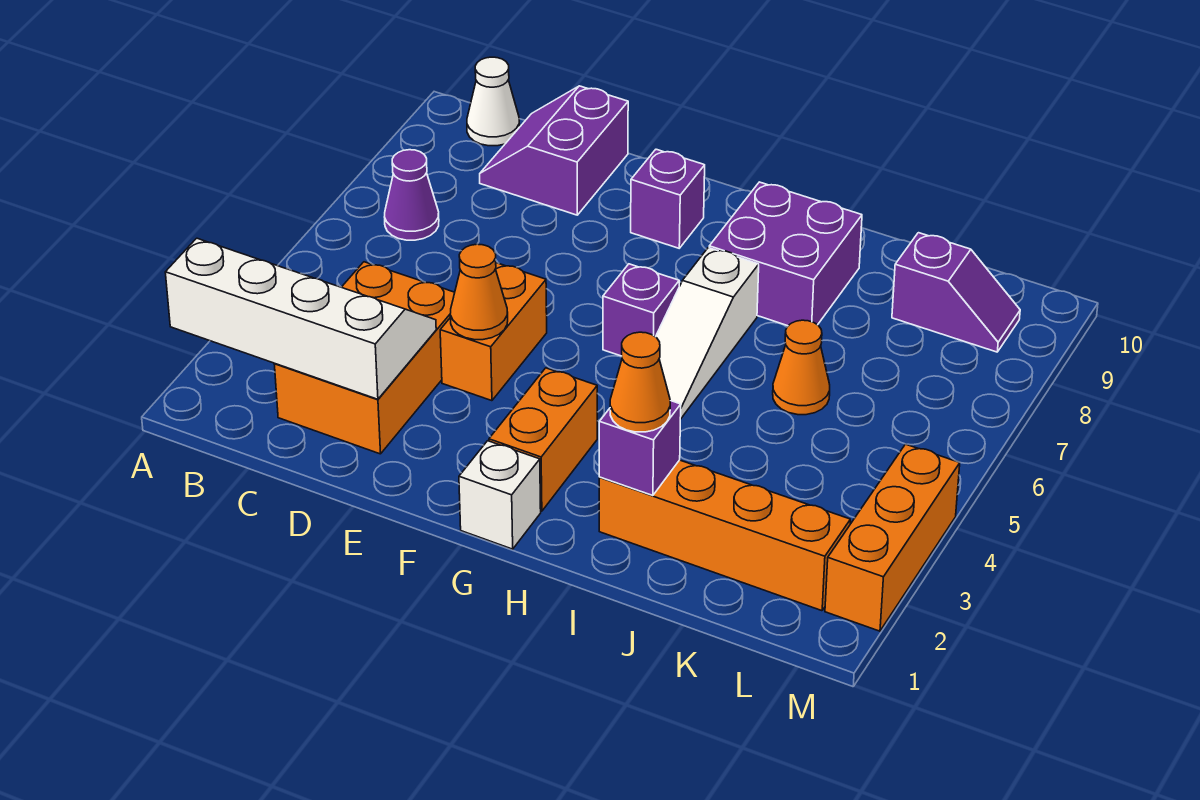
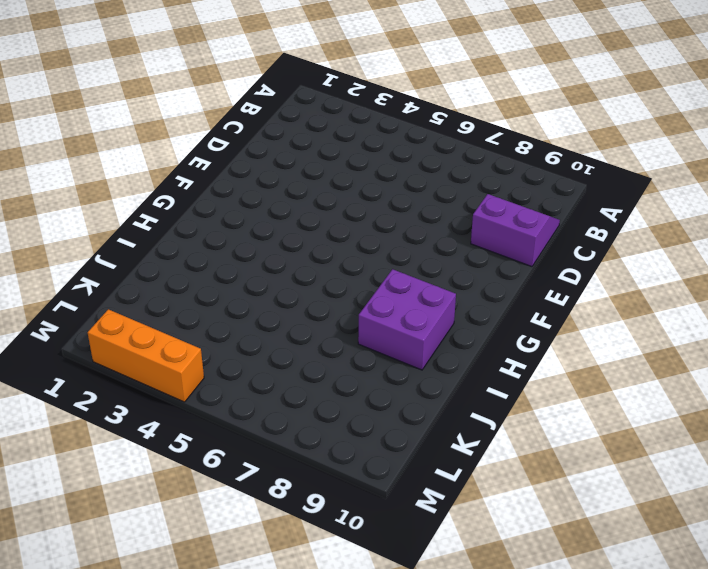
none -> purple cone B7 level 1
none -> white cone B10 level 1
none -> orange brick C2:D4 level 1

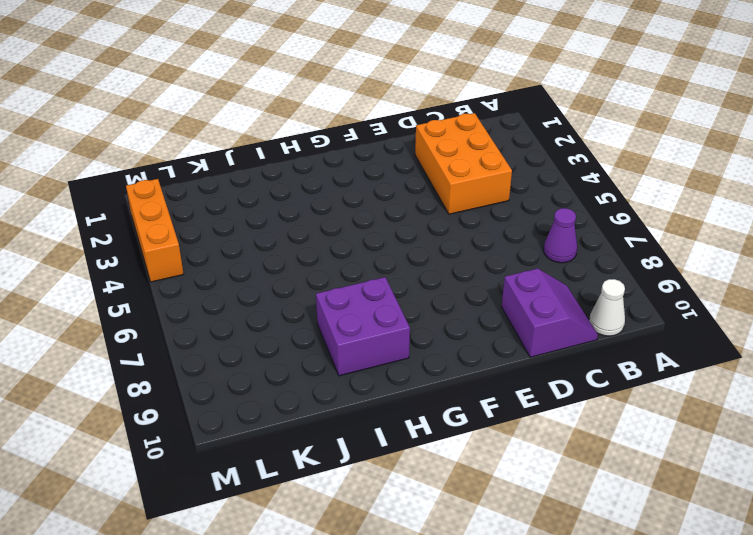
none -> orange brick E4:E5 level 1
none -> purple brick F9 level 1
none -> white brick G1 level 1

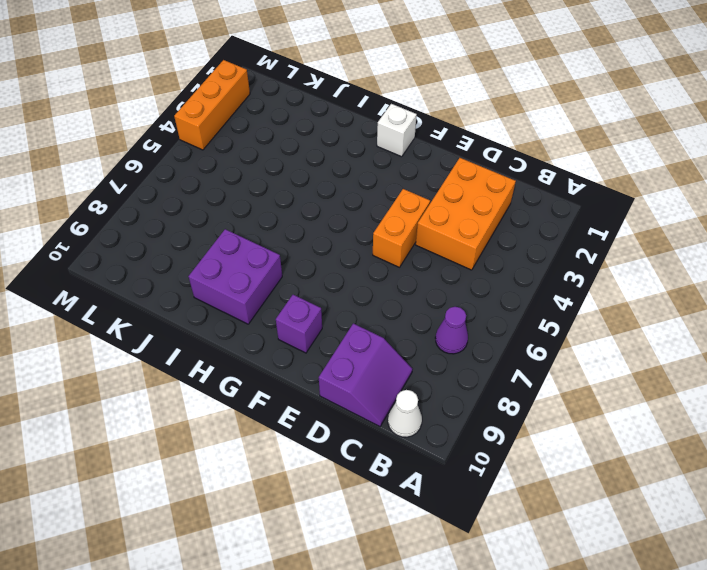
none -> orange brick G2:G3 level 1
none -> purple brick G6 level 1
none -> white slope H5:H7 level 1 top 7

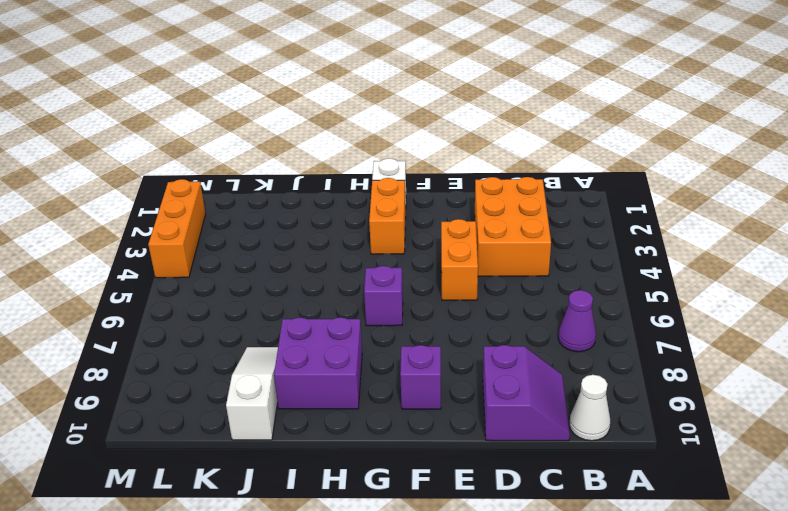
white slope J8:J10 level 1 top 10 -> white slope H5:H7 level 1 top 7
none -> orange brick I2:L2 level 1
none -> orange cone J6 level 1
none -> purple slope K9:L9 level 1 top K

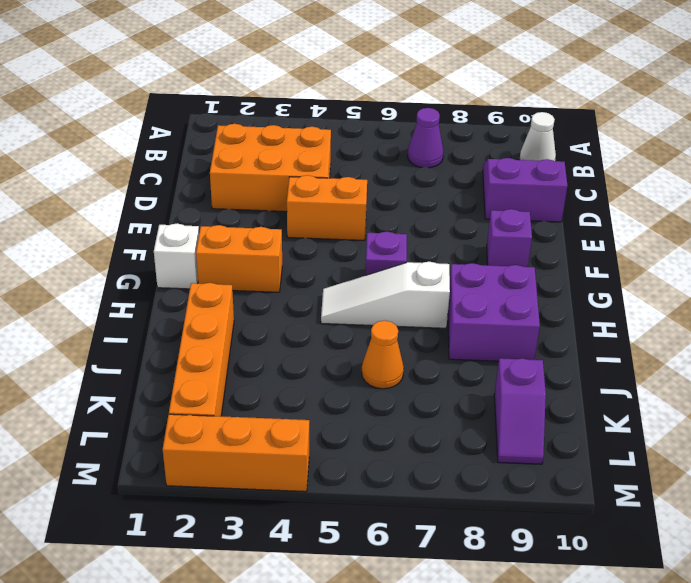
none -> white slope A2:D3 level 2 top 2
none -> orange cone E4 level 2
none -> purple brick I2 level 2

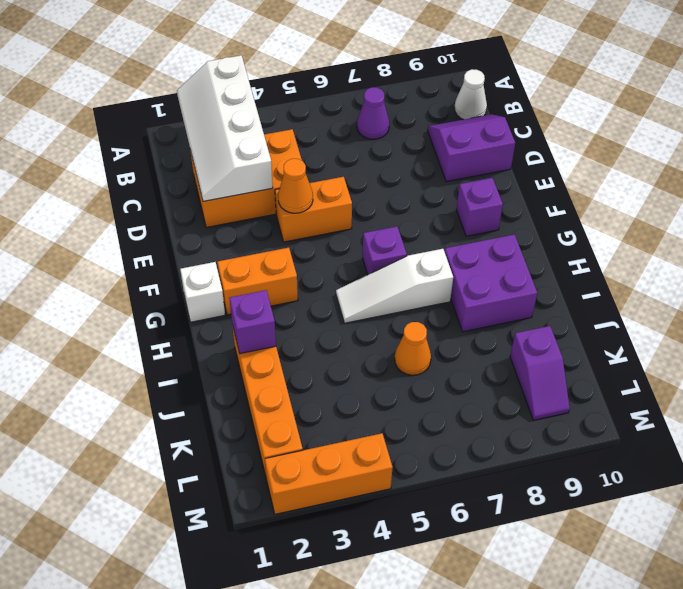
white slope A2:D3 level 2 top 3 -> white slope A2:D3 level 2 top 2
none -> orange cone I2 level 3

